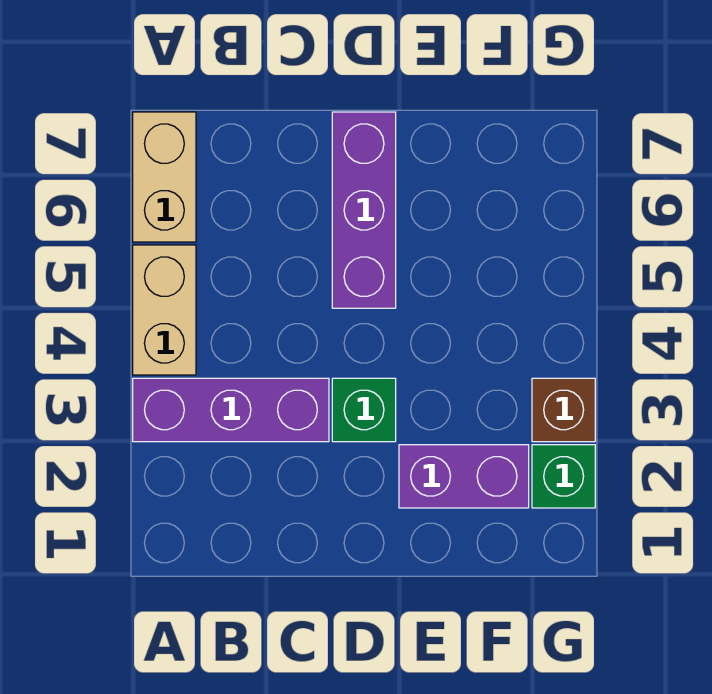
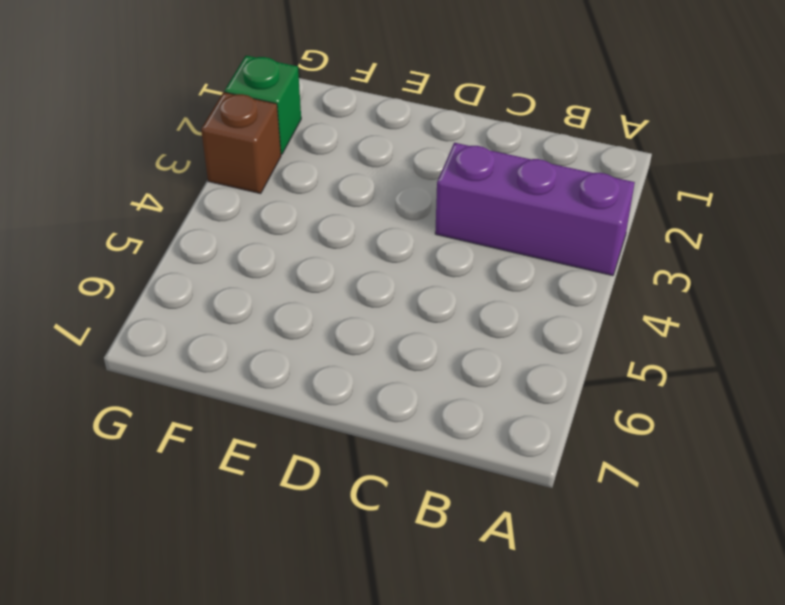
none -> tan brick A4:A5 level 1
none -> tan brick A6:A7 level 1

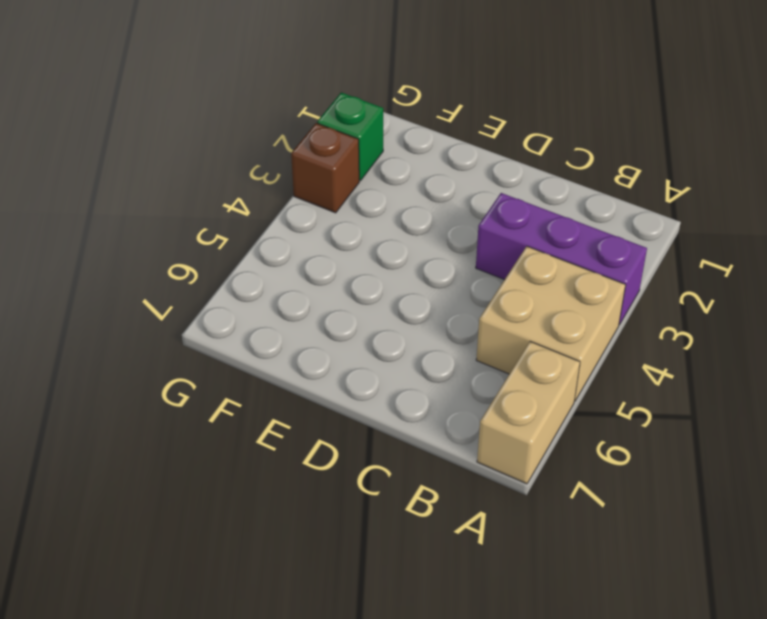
tan brick A4:B5 level 1 -> tan brick A4:A5 level 1
none -> green brick D3 level 1
none -> purple brick D5:D7 level 1

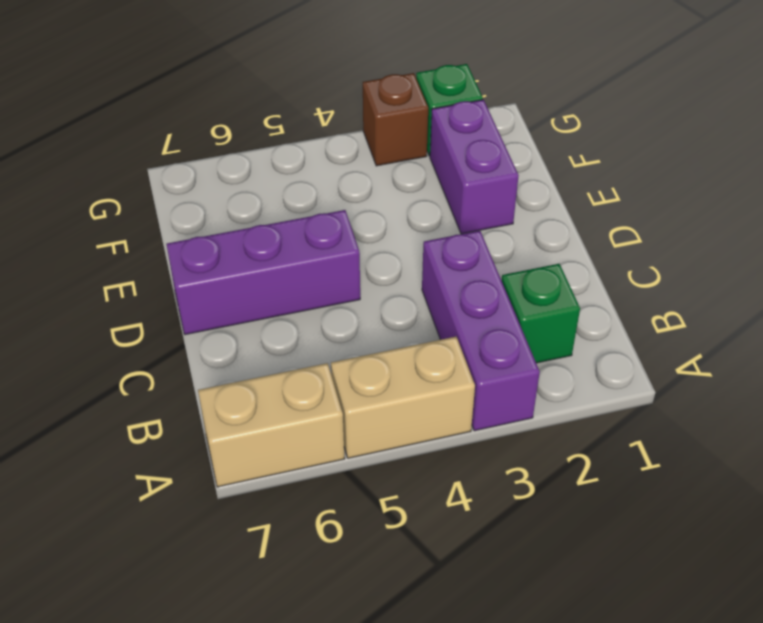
green brick B2 level 1 -> green brick D3 level 1

